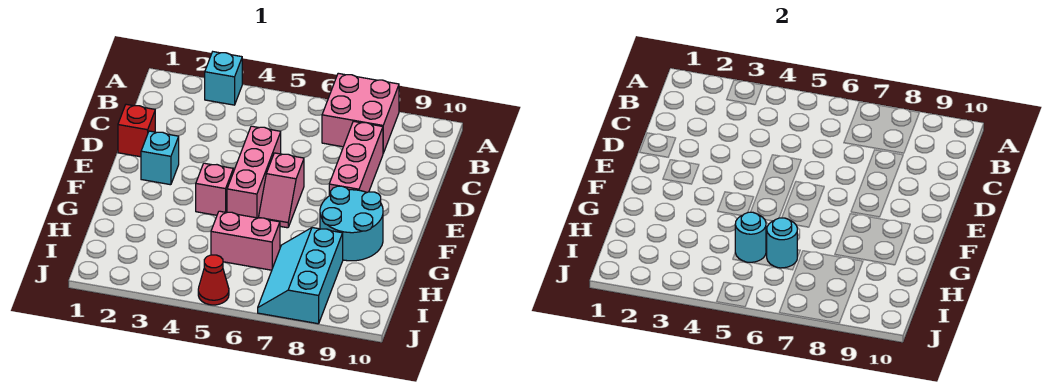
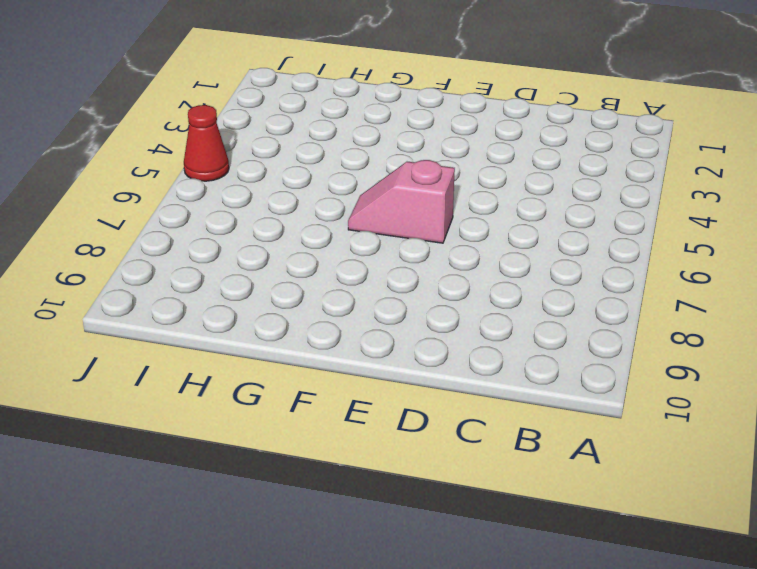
none -> cyan brick A3 level 1
none -> pink brick A7:B8 level 1
none -> pink brick C8:E8 level 1

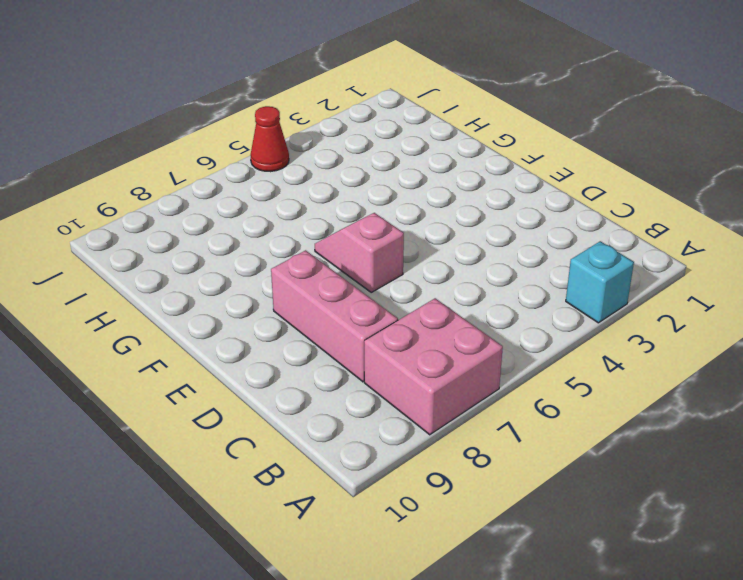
none -> red brick D1 level 1
none -> pink brick D5:F5 level 1
none -> cyan brick E2 level 1

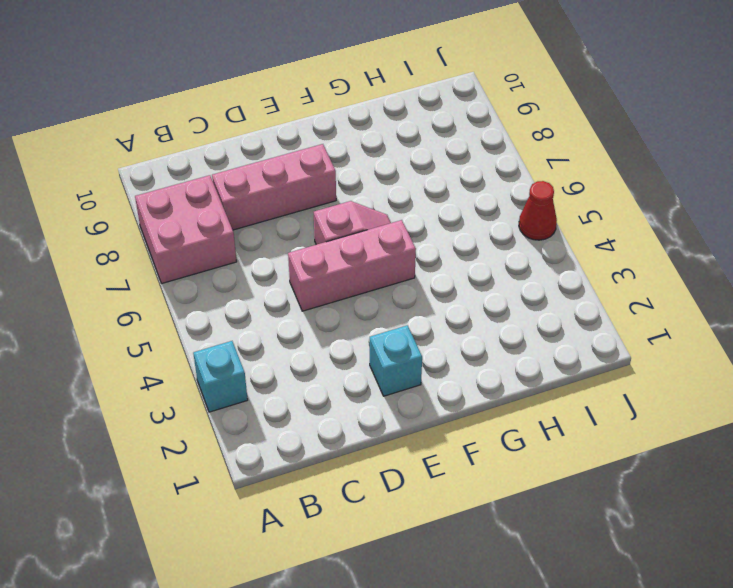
none -> red brick D1 level 1
none -> pink brick F4 level 1
none -> cyan round brick F8:G9 level 1

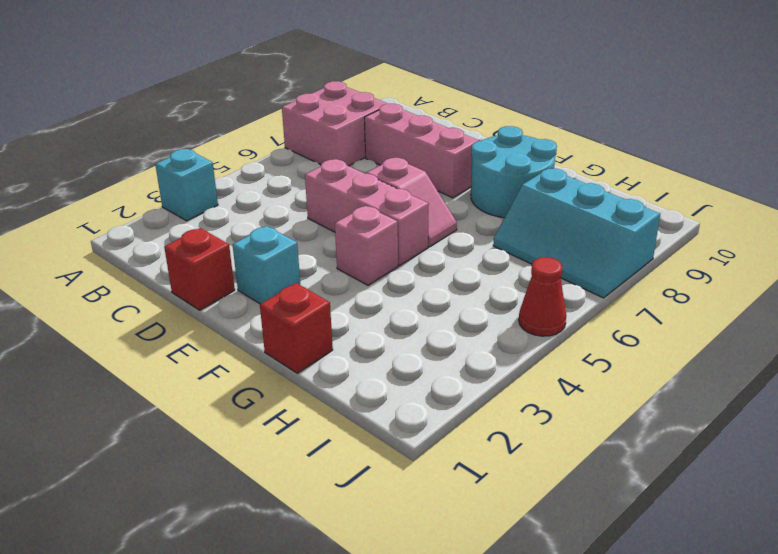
red brick G1 level 1 -> none
none -> pink brick H5:H6 level 1
none -> cyan round brick H5 level 2
none -> cyan round brick H6 level 2

